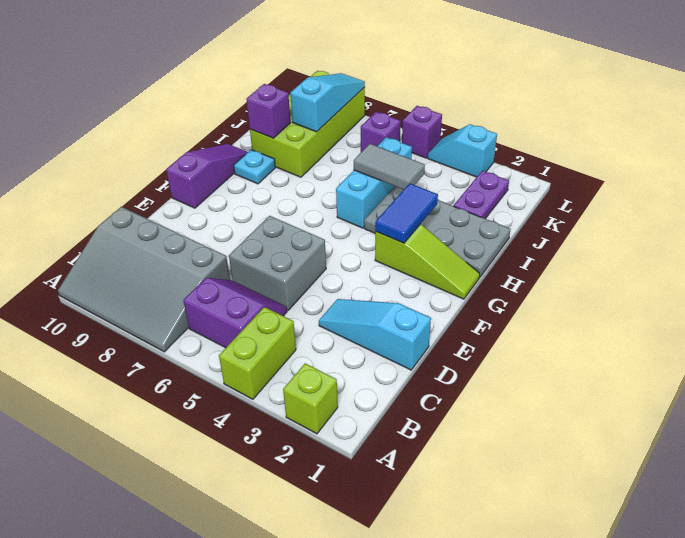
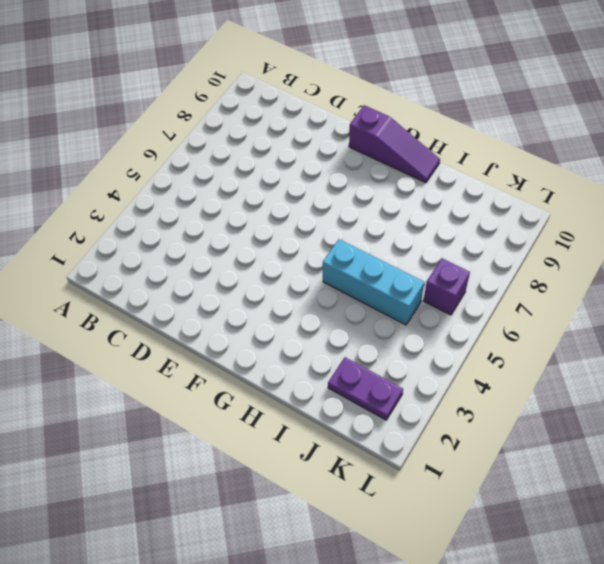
none -> lime brick A2 level 1
none -> lime brick A4:B4 level 1
none -> grey slope A7:C10 level 1 top C

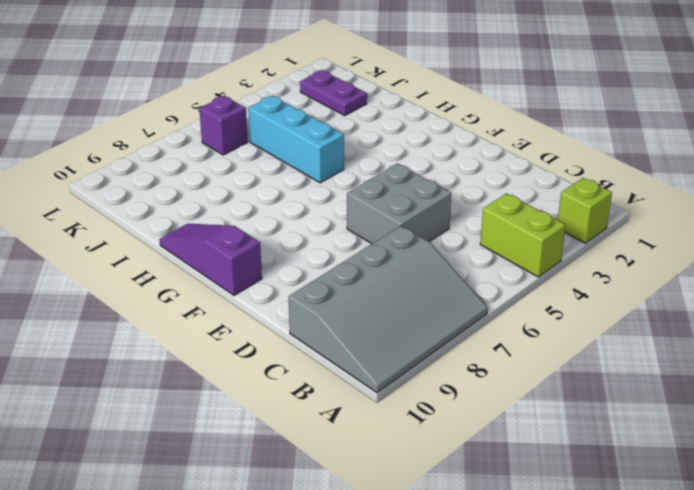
none -> purple slope B5:C6 level 1 top B
none -> cyan slope D1:D3 level 1 top 1
none -> lime slope G1:G3 level 1 top 3

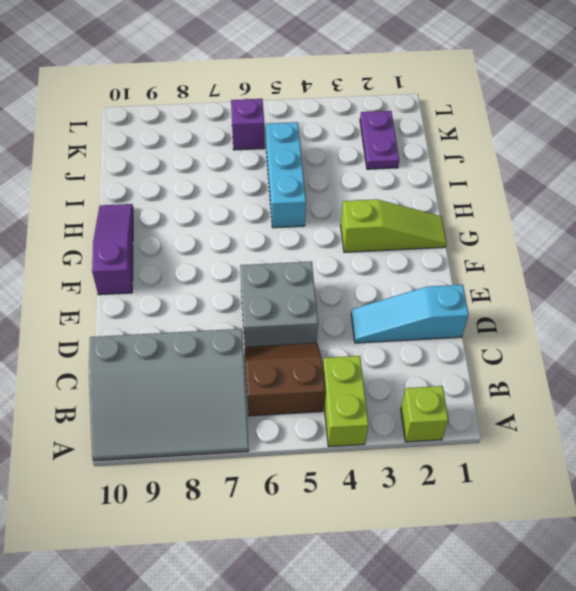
brown slope B5:C6 level 1 top B -> purple slope B5:C6 level 1 top B
none -> grey plate H1:I4 level 1
none -> cyan plate H9 level 1
none -> lime brick I8:L9 level 1

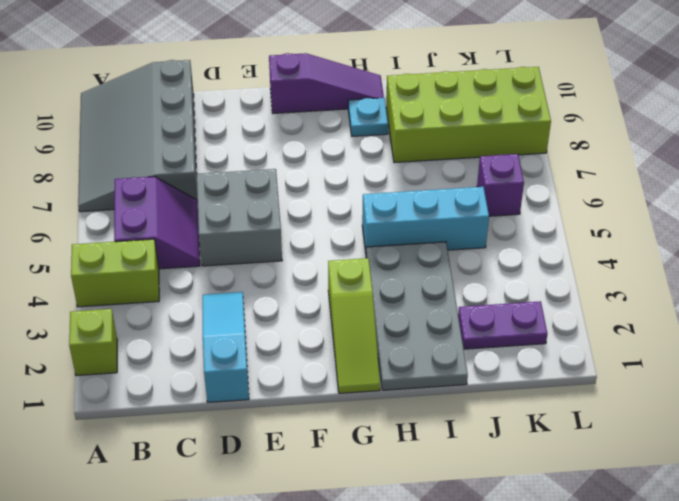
none -> cyan slope L3:L4 level 1 top 3
none -> purple brick L5 level 1
none -> blue tile G3:H3 level 2

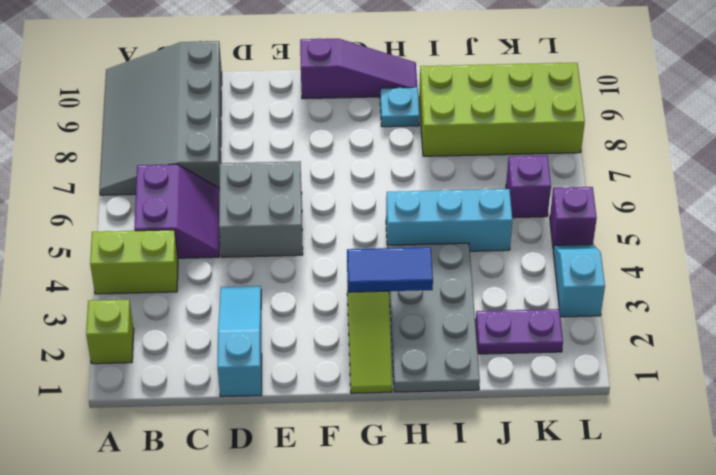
none -> grey tile I4:I5 level 2
none -> purple brick I9 level 2
none -> cyan slope J8:L8 level 2 top J

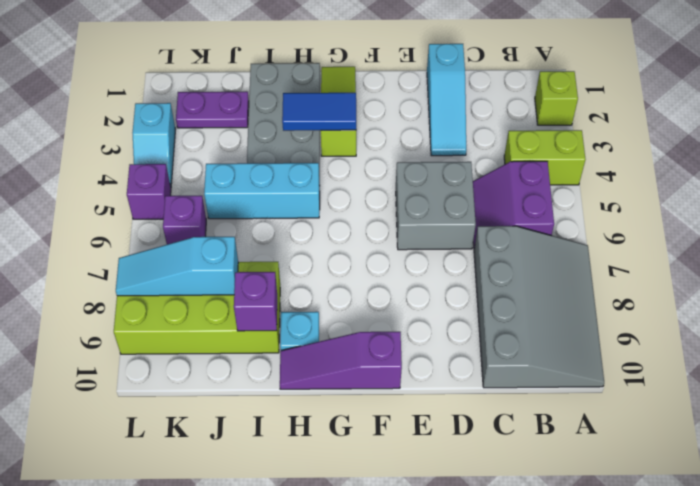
none -> grey tile I4:I5 level 2

